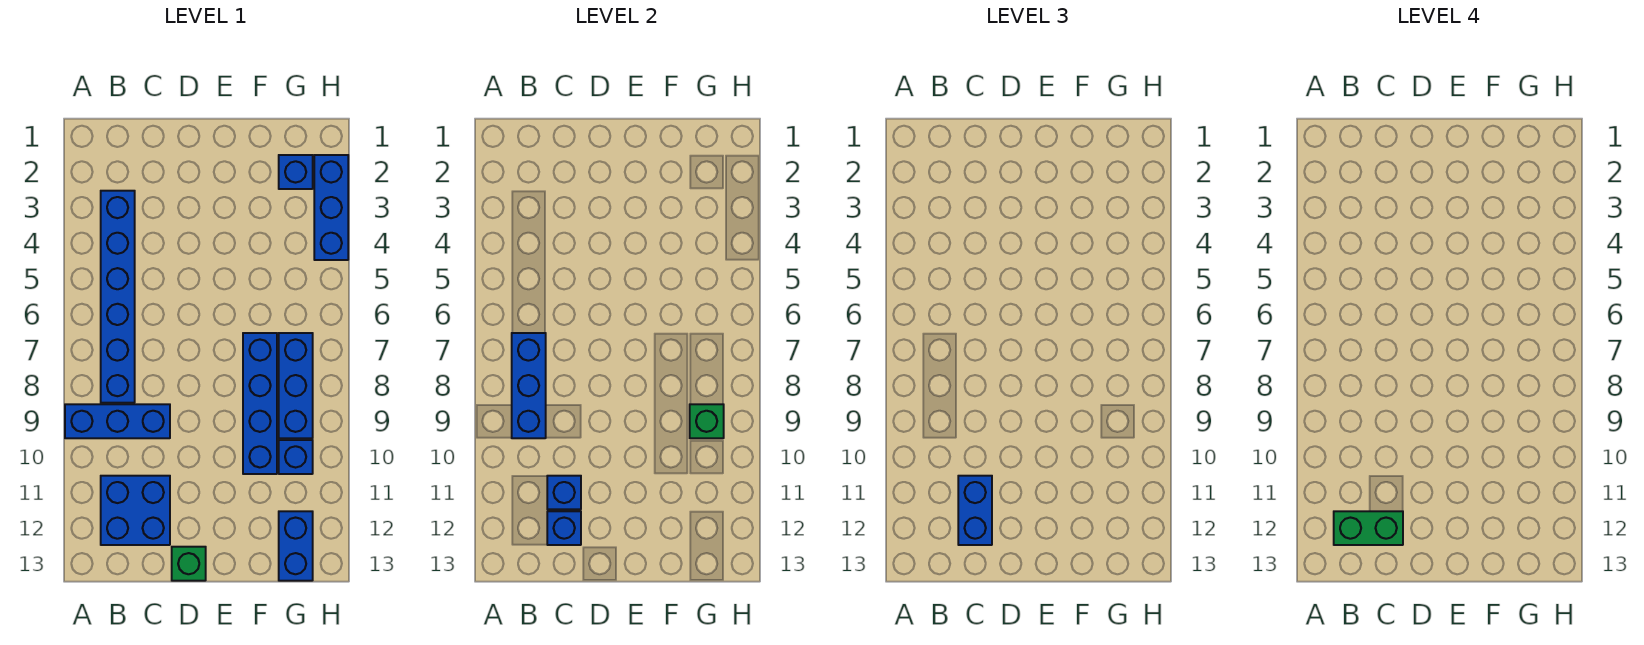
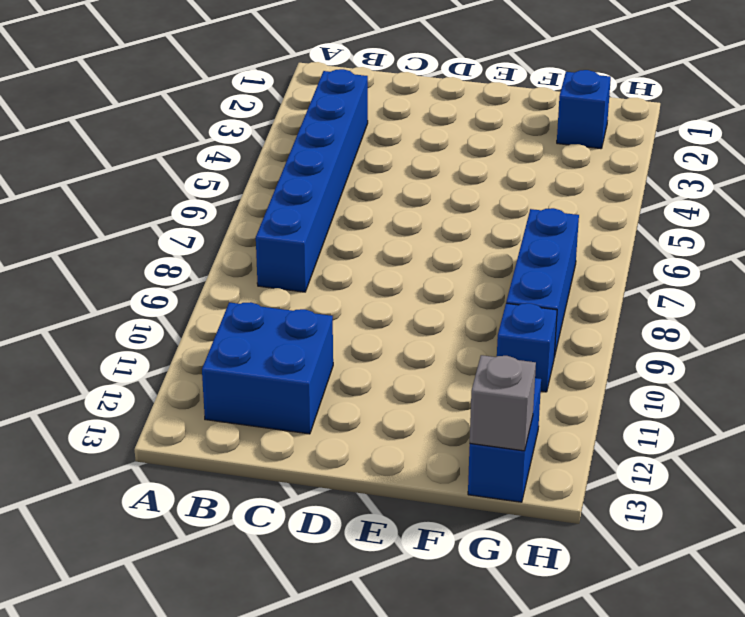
grey brick G13 level 2 -> none
none -> blue brick A9:C9 level 1
none -> green brick D13 level 1
none -> blue brick F7:F10 level 1

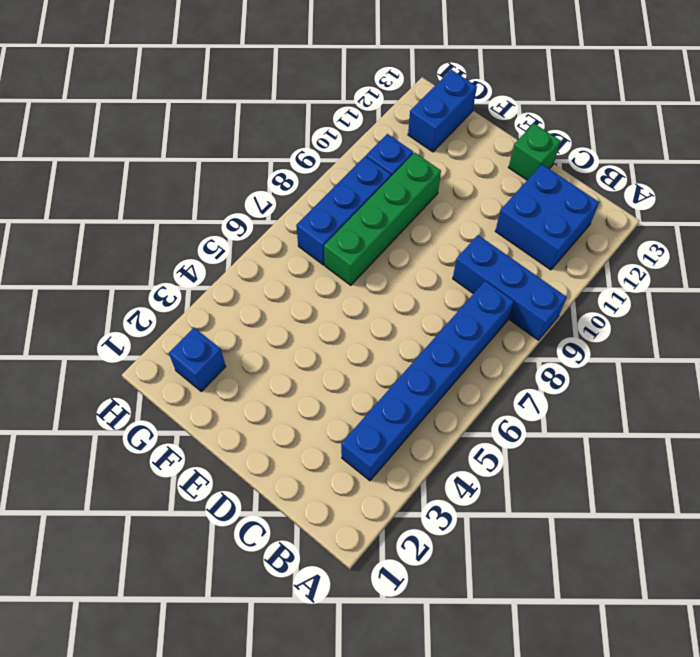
green brick F7:F10 level 1 -> blue brick F7:F10 level 1
none -> blue brick H2:H4 level 1
none -> blue brick B7:B9 level 2
none -> blue brick C11 level 2

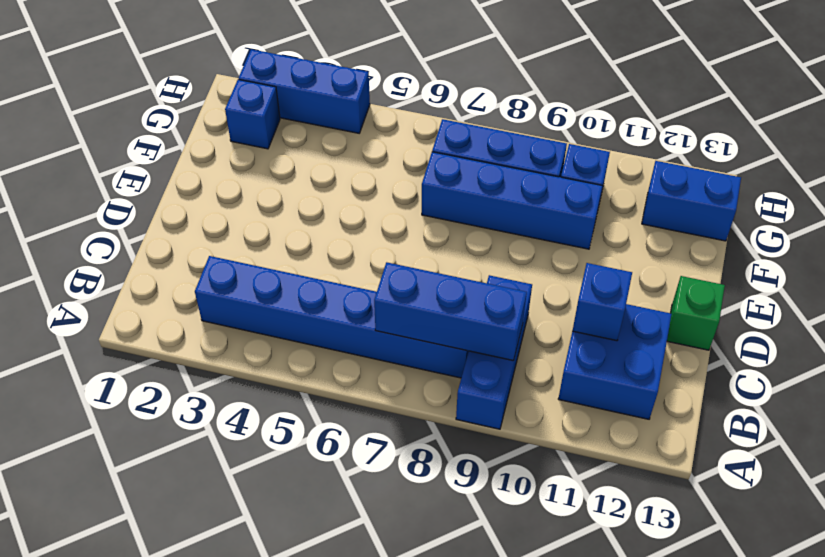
none -> blue brick C12 level 2
none -> green brick G9 level 2
none -> blue brick C11:C12 level 3

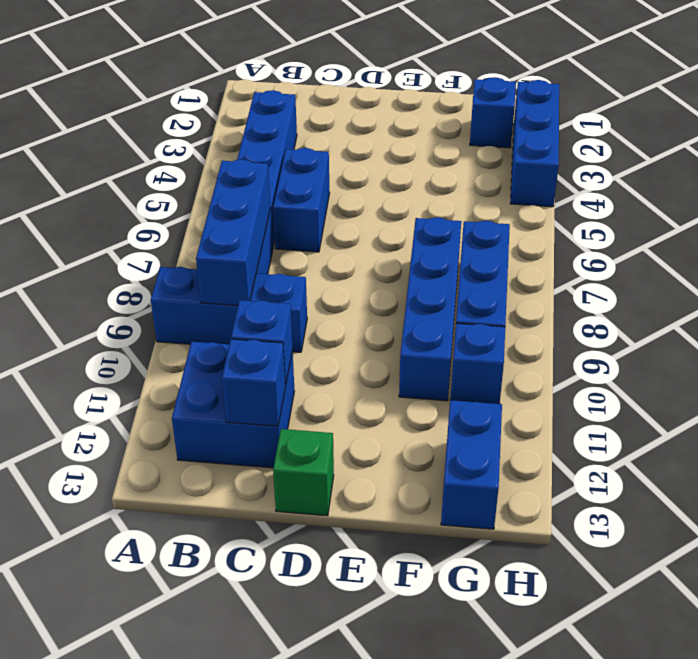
blue brick C5:C6 level 1 -> blue brick C11:C12 level 3
none -> green brick G9 level 2
none -> green brick B12:C12 level 4

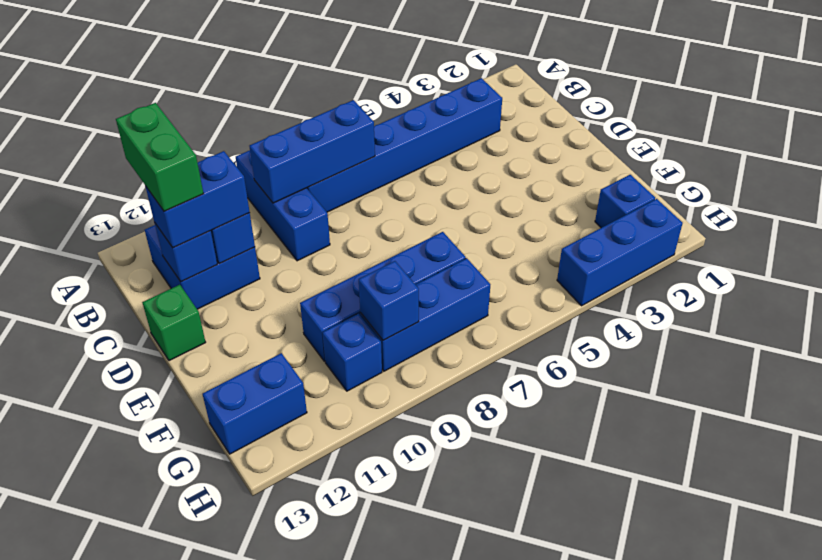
blue brick G9 level 2 -> green brick G9 level 2

